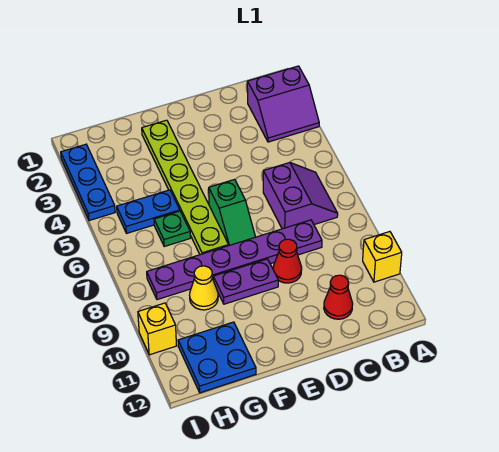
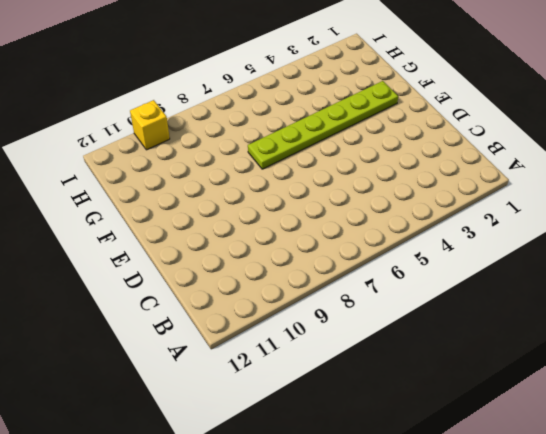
none -> purple slope A2:B3 level 1 top 2
none -> yellow brick A10 level 1
none -> purple slope B6:C7 level 1 top C

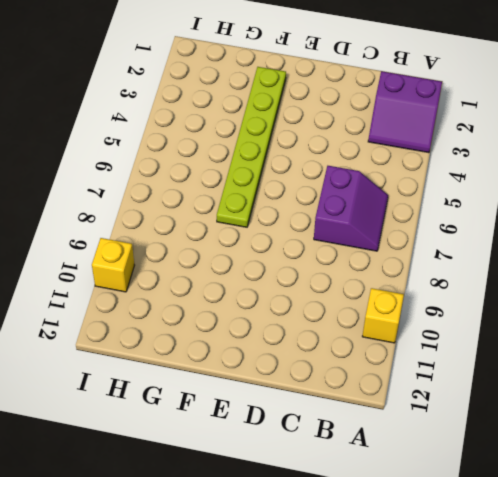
none -> purple plate C8:H8 level 1
none -> red cone C11 level 1
none -> red cone D9 level 1

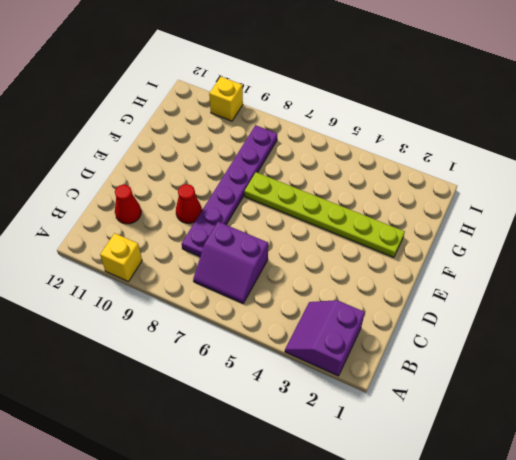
none -> green slope E6:E7 level 1 top 6
none -> purple plate E9:F9 level 1
none -> blue plate G5:H5 level 1

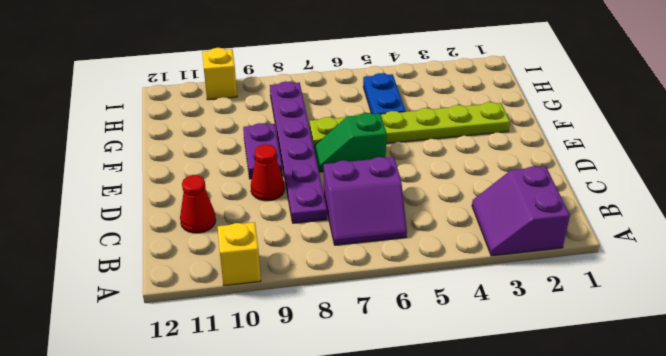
none -> green plate G6 level 1
none -> yellow cone G9 level 1
none -> blue plate G11:H12 level 1

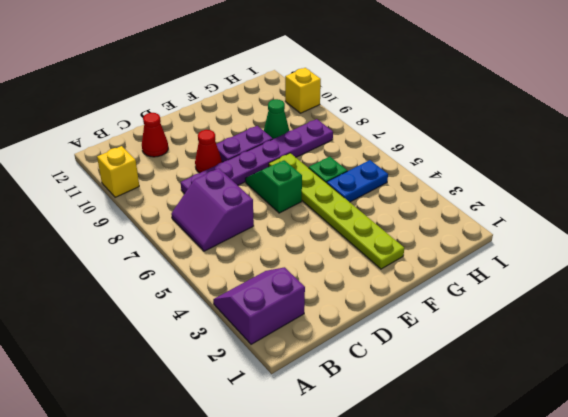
green cone G9 level 1 -> yellow cone G9 level 1
none -> blue plate G11:H12 level 1
none -> blue plate I2:I4 level 1

